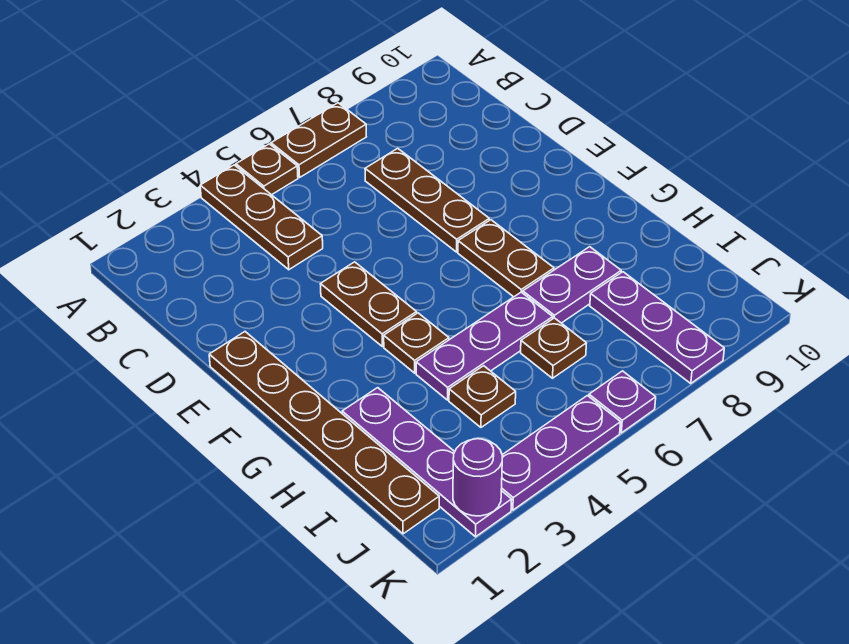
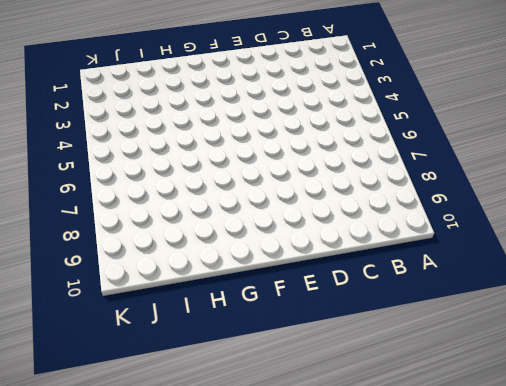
none -> brown plate A4:C4 level 1
none -> brown plate A5 level 1
none -> brown plate A6:A7 level 1

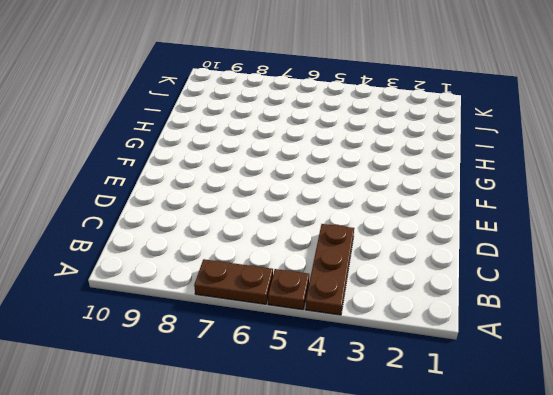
none -> brown plate C7:E7 level 1
none -> brown plate E1:J1 level 1
none -> brown plate E4:F4 level 1

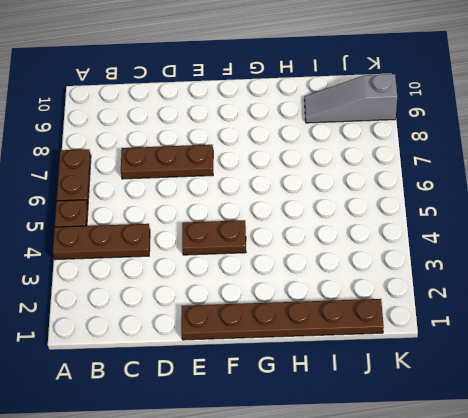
grey slope I9:K9 level 1 top K -> none
none -> brown plate F7:G7 level 1
none -> brown plate G4 level 1
none -> purple plate H2:K2 level 1

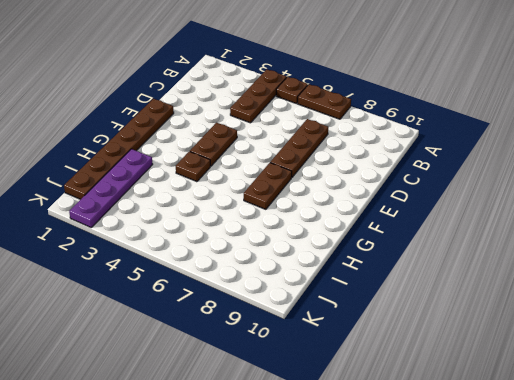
none -> purple plate H4:H6 level 1
none -> purple plate H7:H8 level 1
none -> brown plate I4 level 1

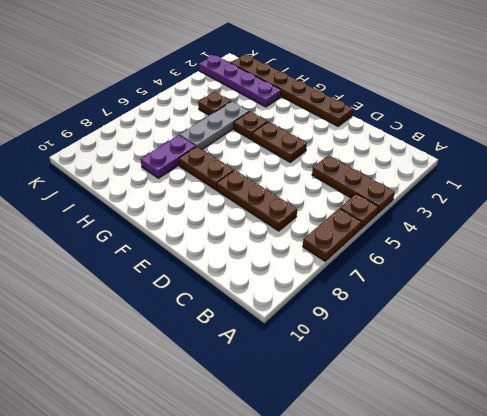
grey plate H4:H6 level 1 -> purple plate H4:H6 level 1
none -> brown plate I6 level 1
none -> purple plate I8:K8 level 1
none -> purple plate K3:K5 level 1

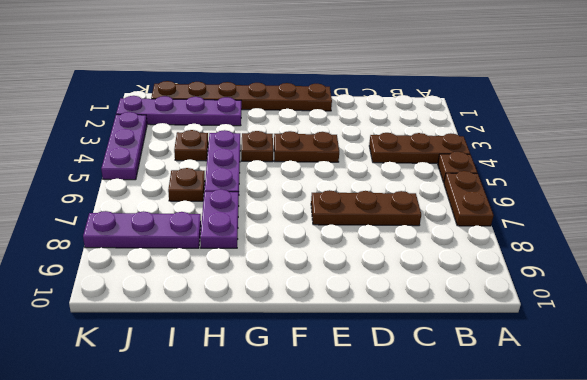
none -> brown plate F7:G7 level 1
none -> purple plate K6 level 1
none -> purple round brick K2 level 2

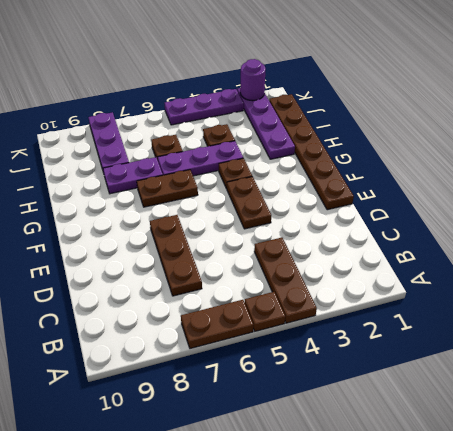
brown plate G6:G7 level 1 -> brown plate F7:G7 level 1
none -> purple plate K6 level 1

